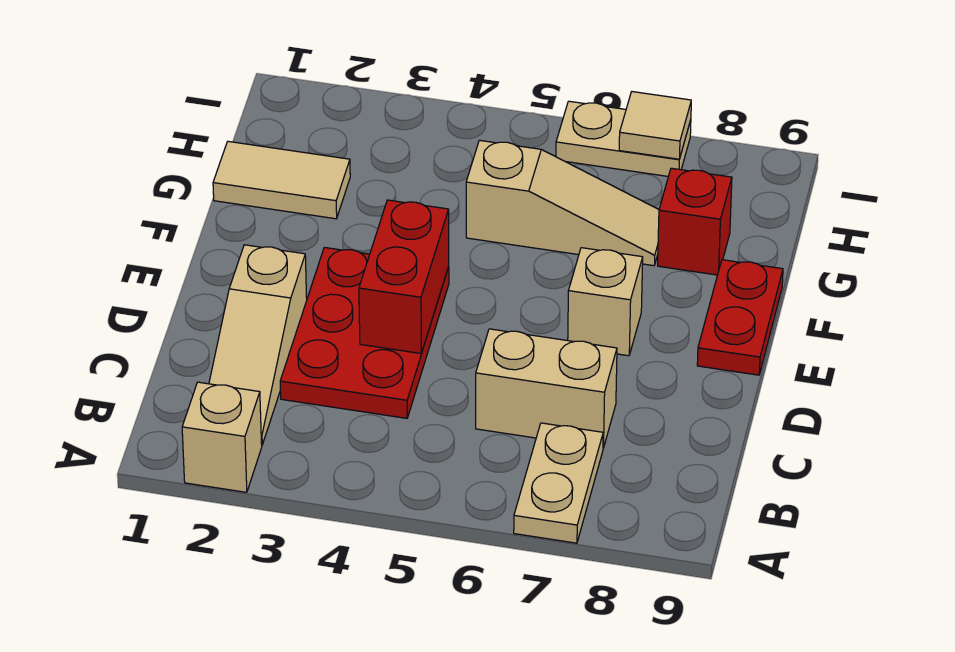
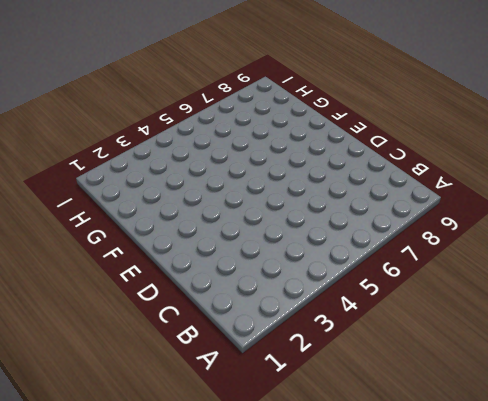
none -> tan brick A2 level 1
none -> tan plate A7:B7 level 1
none -> tan slope B2:D2 level 1 top D

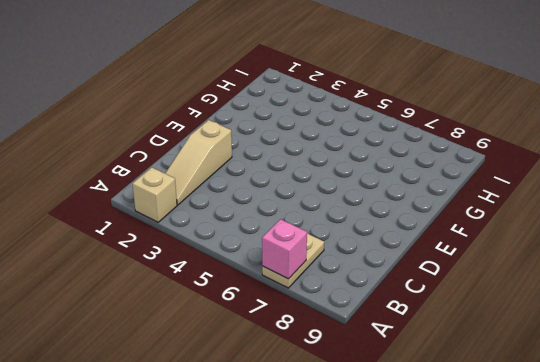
pink brick A7 level 2 -> none
none -> red plate C3:E4 level 1
none -> tan brick C6:C7 level 1
none -> tan brick E7 level 1

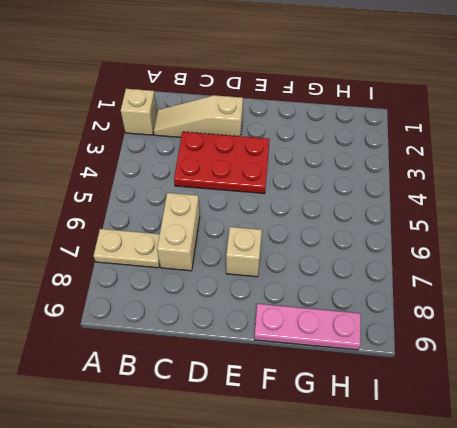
pink plate F9:H9 level 1 -> red plate E9:F9 level 1
none -> tan tile G1:G2 level 1
none -> tan slope G5:G7 level 1 top 5
none -> red brick G8 level 1

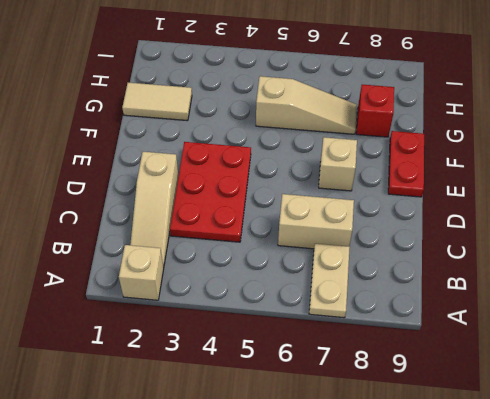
none -> tan plate I6:I7 level 1
none -> red brick D4:E4 level 2
none -> tan tile I7 level 2

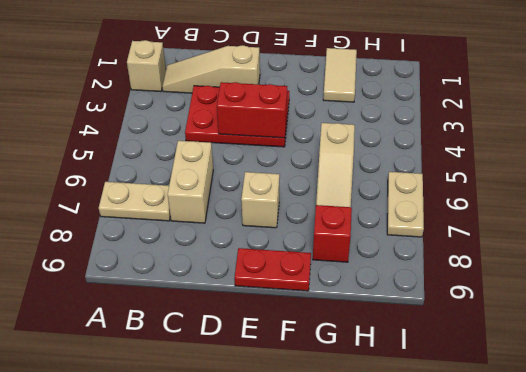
none -> tan tile I7 level 2

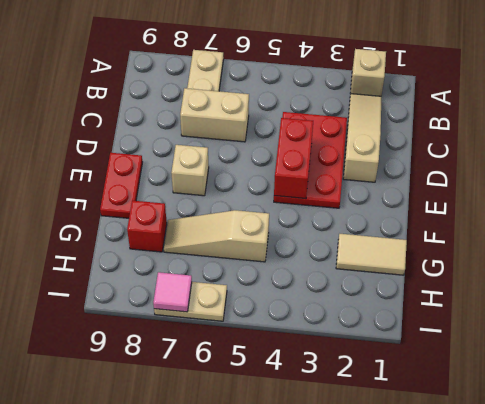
pink tile I7 level 2 -> tan tile I7 level 2

